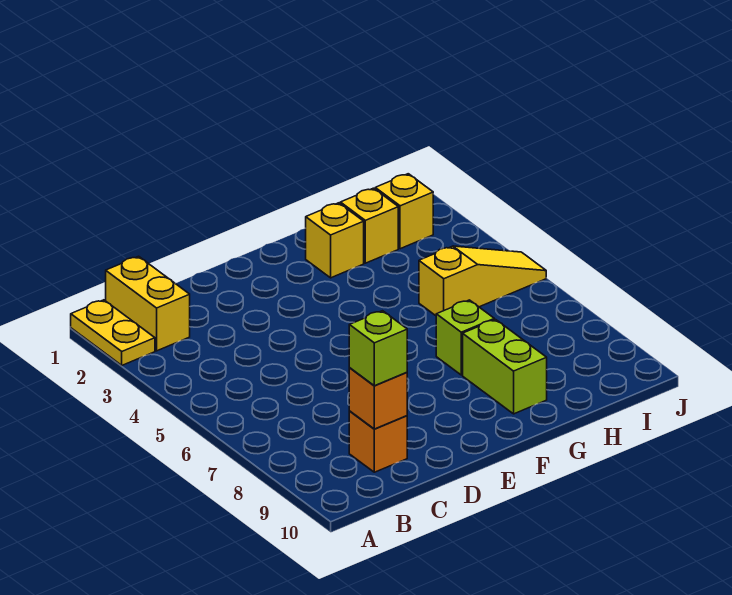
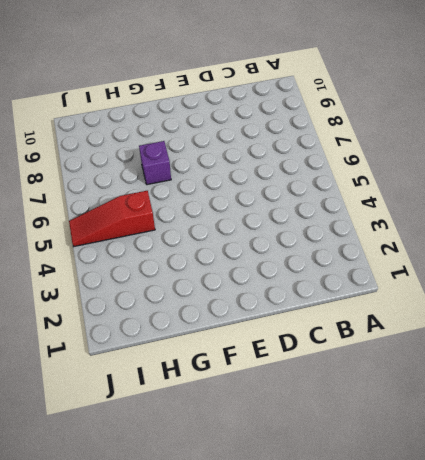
purple brick G7 level 1 -> lime brick G7 level 1
red slope H5:J5 level 1 top H -> yellow slope H5:J5 level 1 top H
none -> yellow plate A1:A2 level 1
none -> yellow brick B1:B2 level 1

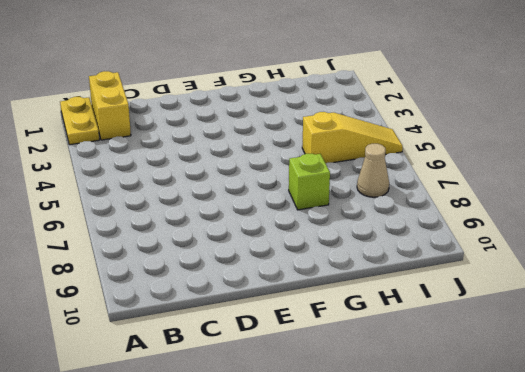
tan cone I7 level 1 -> none
none -> orange brick C9 level 1
none -> yellow brick G2 level 1

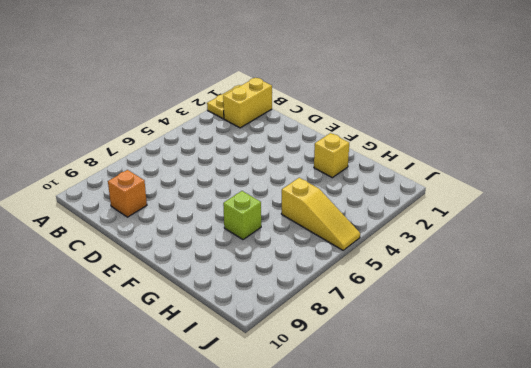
none -> lime brick G8:G9 level 1
none -> yellow brick H2 level 1

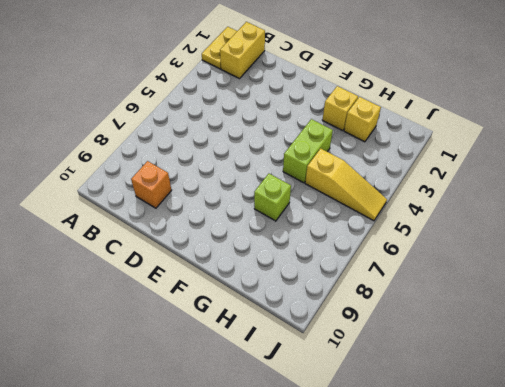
lime brick G4:G5 level 1 -> lime brick G8:G9 level 1
none -> yellow brick I2 level 1
none -> orange brick C9 level 2

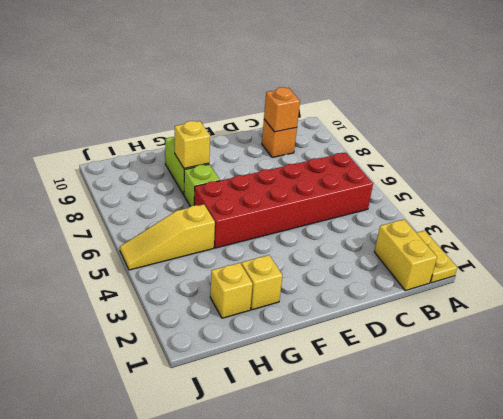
red brick B5:G6 level 1 -> none
yellow brick G8 level 2 -> yellow brick I2 level 1
none -> lime brick C9 level 3

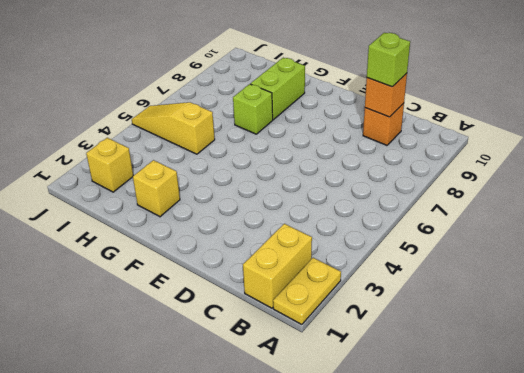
none -> yellow brick H2 level 1

